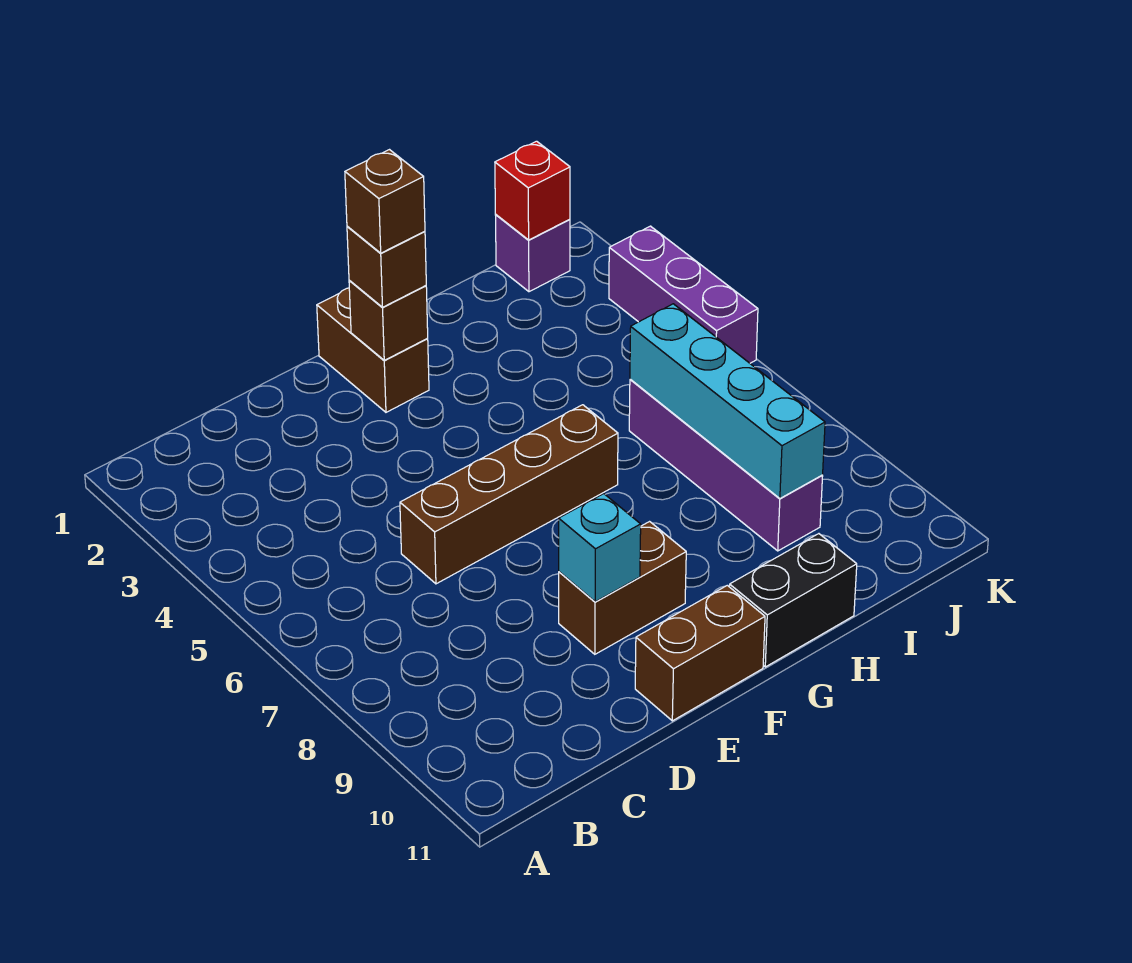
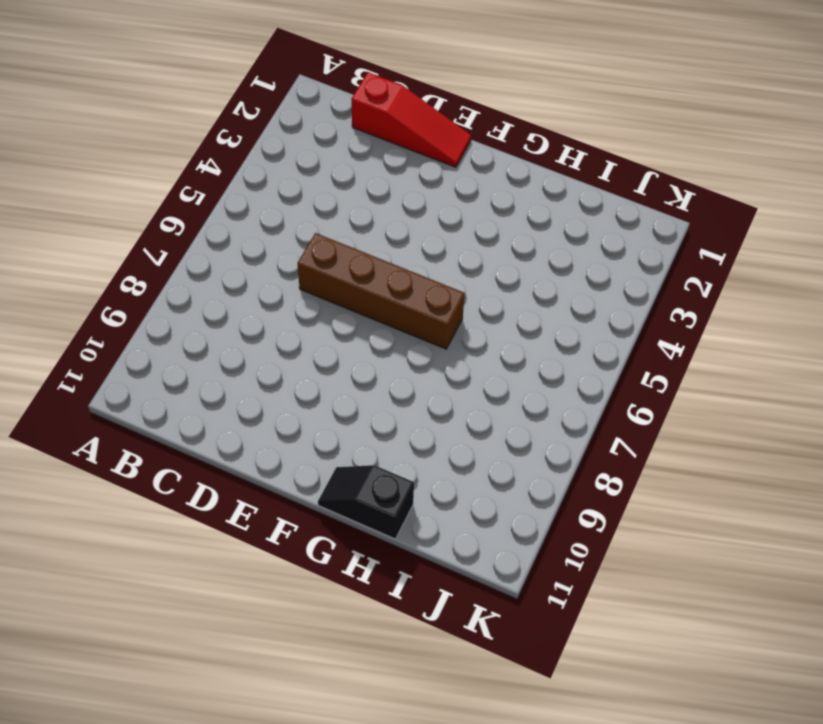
red slope C1:E1 level 1 top C -> none
black slope G11:H11 level 1 top H -> black brick G11:H11 level 1
none -> brown brick E9:F9 level 1
none -> brown brick E11:F11 level 1
none -> brown brick F1:F2 level 1

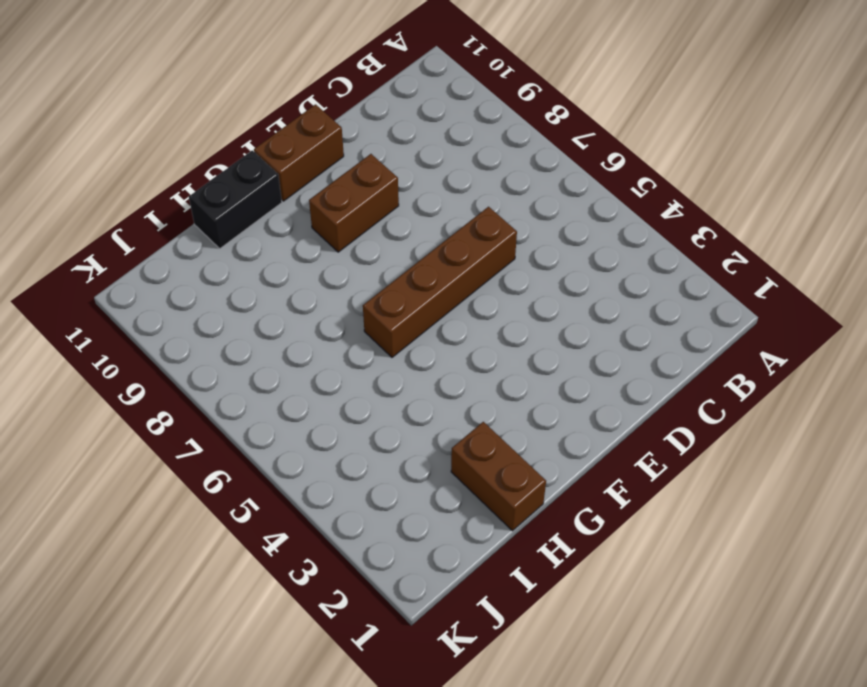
brown brick H1:H2 level 1 -> brown brick F1:F2 level 1
none -> purple brick I6:I9 level 1
none -> purple brick J1 level 1
none -> purple brick K3:K5 level 1

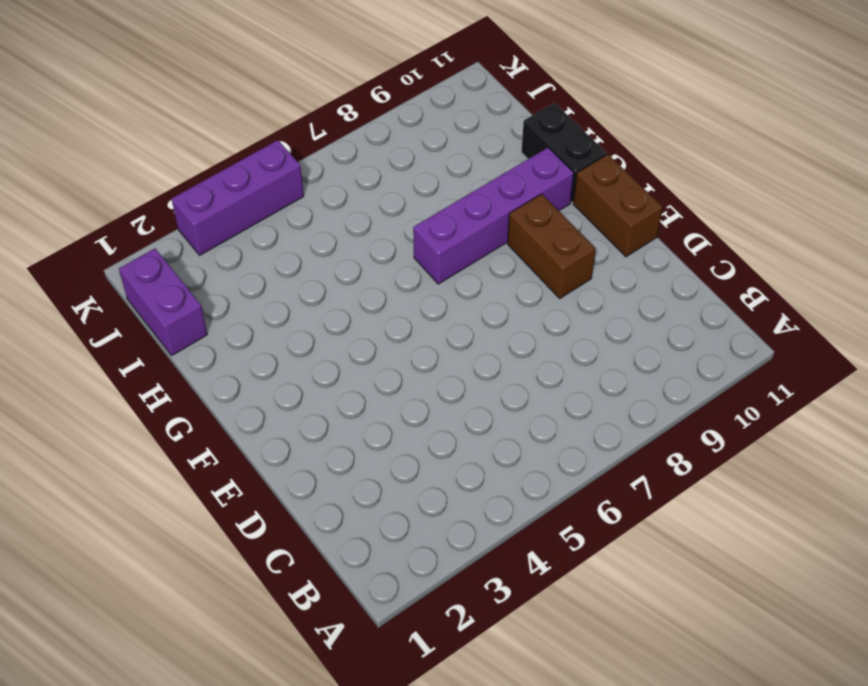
purple brick G7:G10 level 1 -> purple brick I6:I9 level 1
purple brick I1:J1 level 1 -> purple brick J1 level 1
none -> brown brick D6:G6 level 1
none -> brown brick F1:F2 level 1
none -> cyan brick E9 level 2

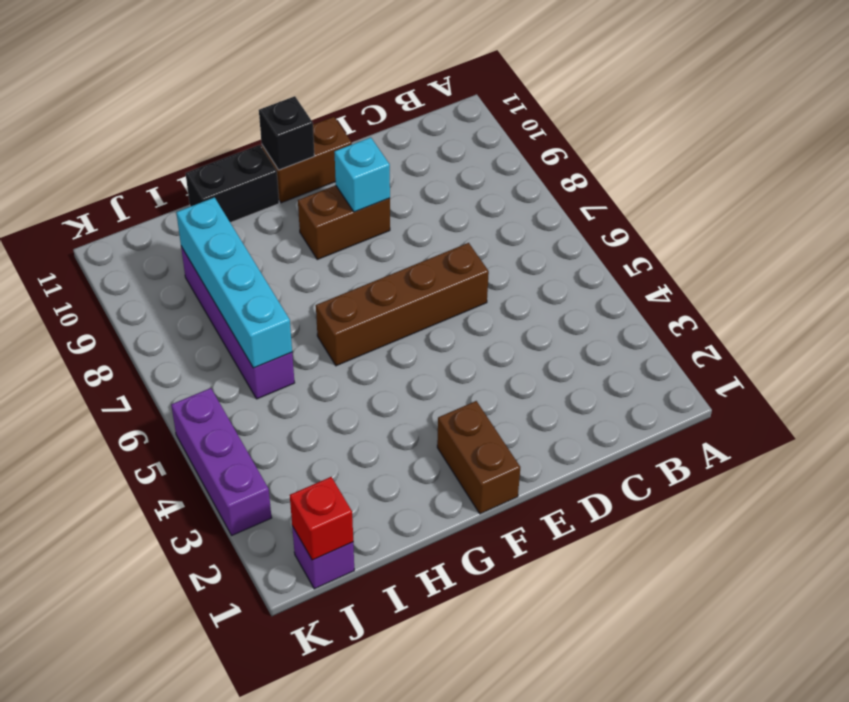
black brick F11 level 2 -> none
none -> brown brick F2 level 2
none -> brown brick F2 level 3
none -> brown brick F2 level 4

